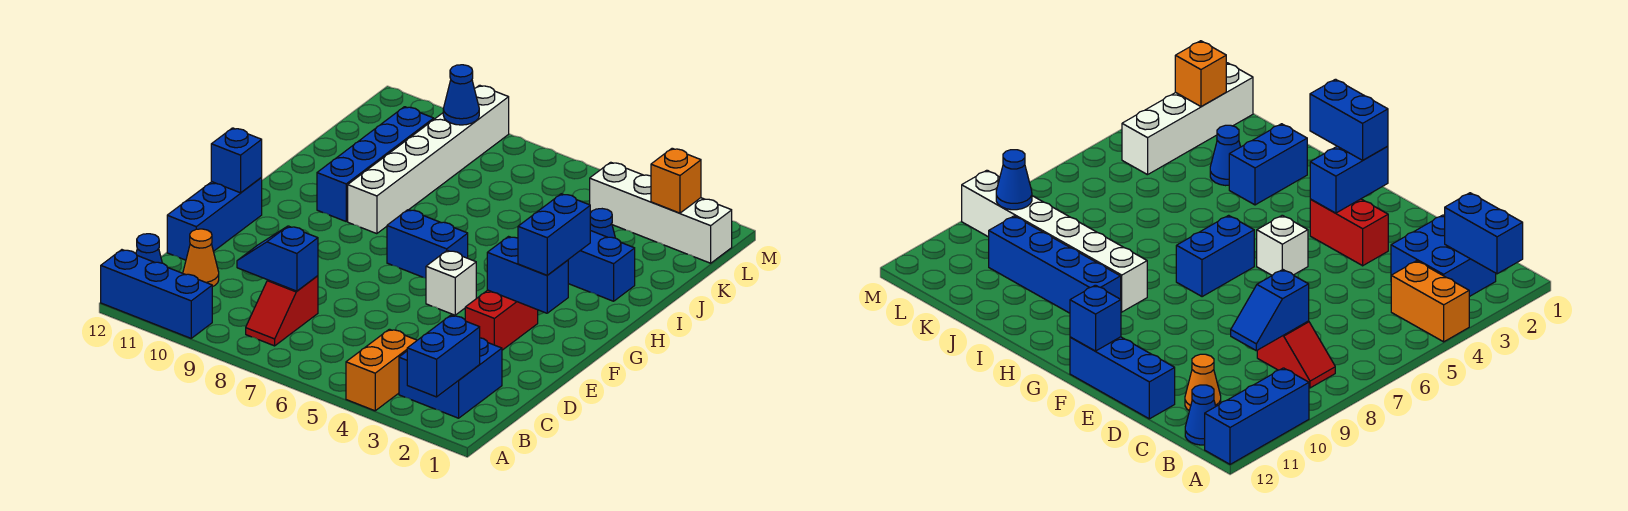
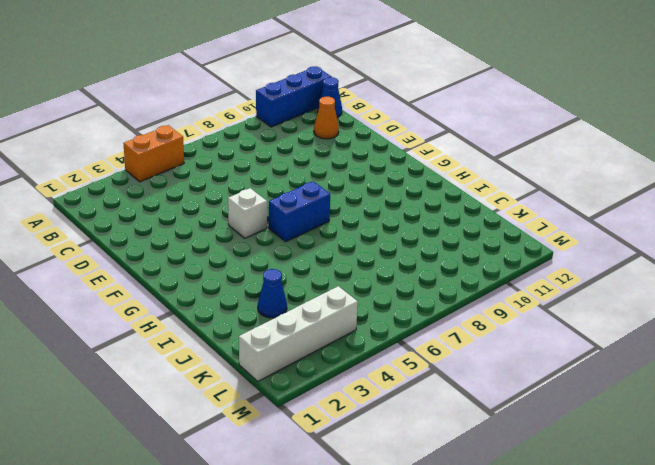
orange brick A4:A5 level 1 -> orange brick A4:B4 level 1
none -> blue brick B2:C3 level 1
none -> red slope B8:C8 level 1 top C
none -> blue brick D12:F12 level 1

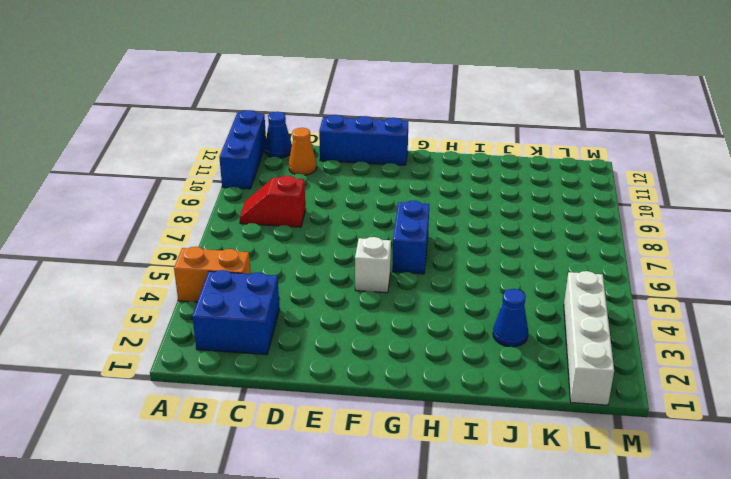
none -> red brick E3:F3 level 1
none -> white brick H9:M9 level 1
none -> blue brick H10:K10 level 1

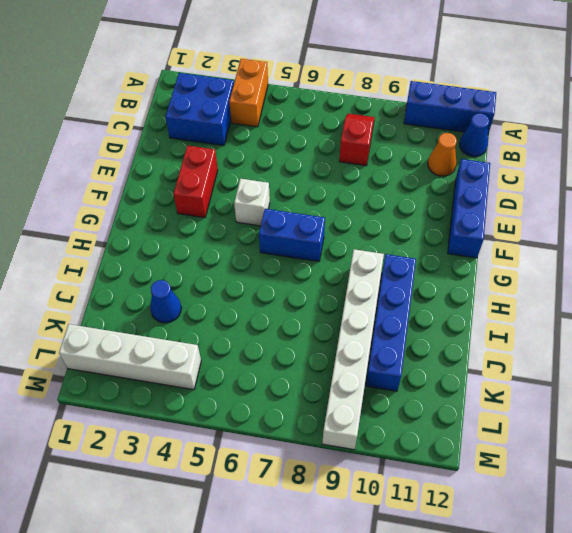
none -> blue brick I2:I3 level 1
none -> blue brick A2:B2 level 2
none -> blue slope C8:C9 level 2 top 8

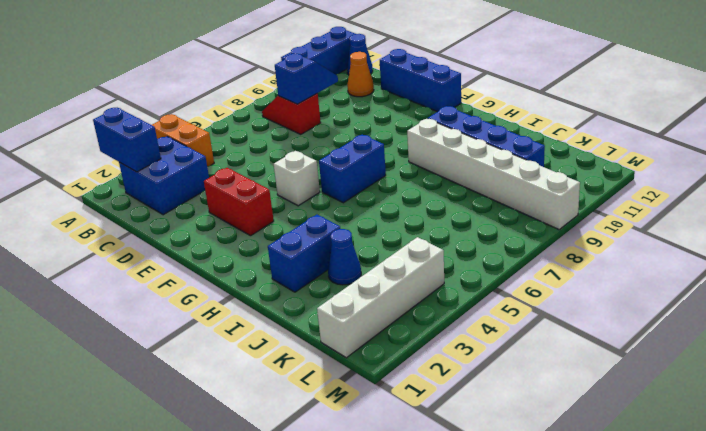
none -> blue brick F2:F3 level 2
none -> blue brick F12 level 2
none -> orange brick L2 level 2

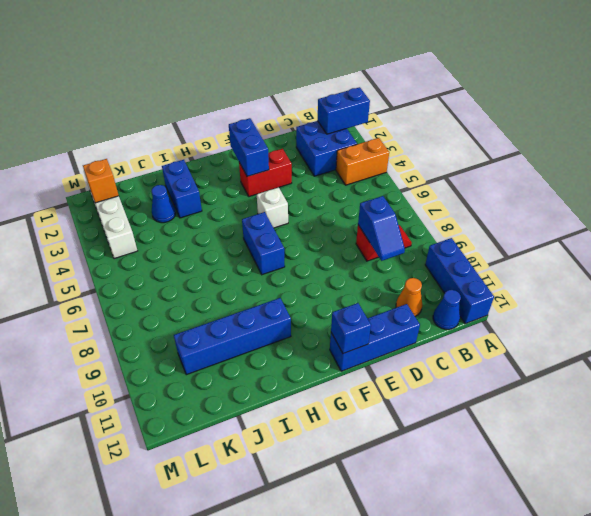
none -> white brick H9:M9 level 1
none -> blue cone L9 level 2
none -> blue brick F2:G2 level 3

